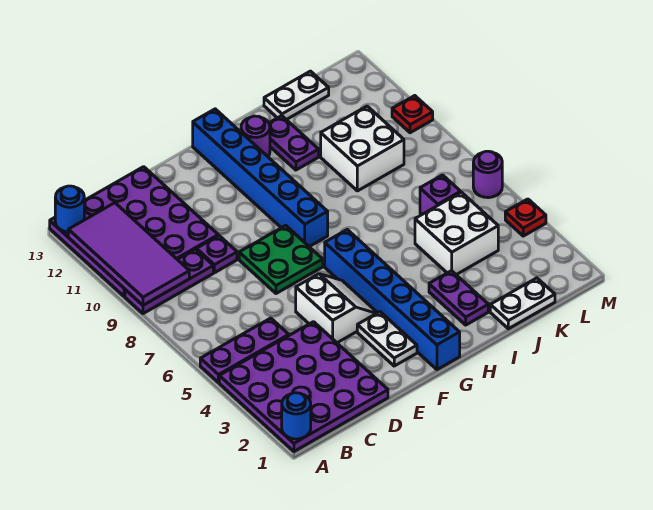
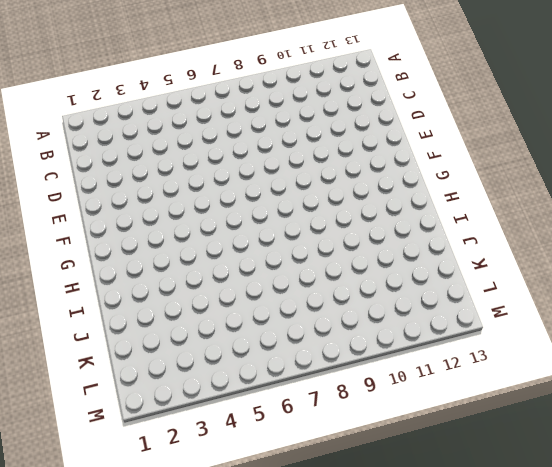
none -> purple plate A1:D4 level 1
none -> purple plate A5:C5 level 1
none -> purple plate A9:C9 level 1

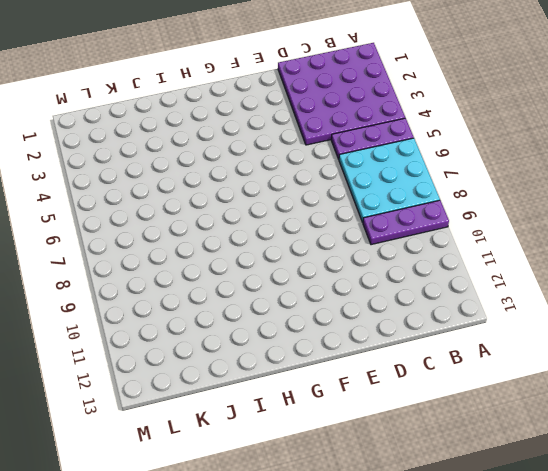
cyan plate A6:C8 level 1 -> none
none -> purple plate A10:D13 level 1
none -> purple plate D9 level 1
none -> white slope E4:F5 level 1 top E

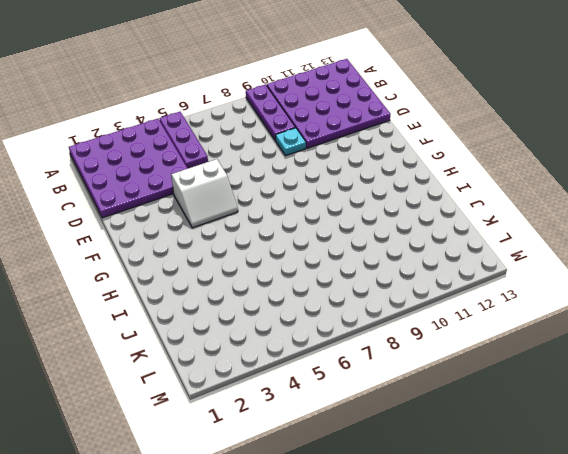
cyan plate D9 level 1 -> purple plate D9 level 1
none -> green plate E7:F8 level 1
none -> white plate F2:F3 level 1
none -> blue brick G1:G6 level 1

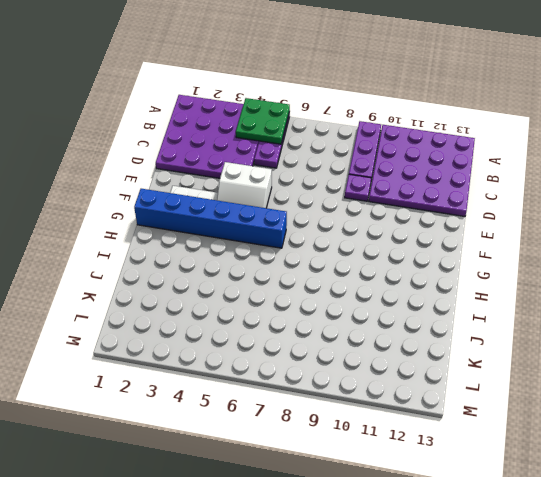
green plate A4:B5 level 2 -> green plate E7:F8 level 1
none -> blue brick G8:G13 level 1
none -> purple round brick H12 level 1
none -> purple plate I2:I3 level 1

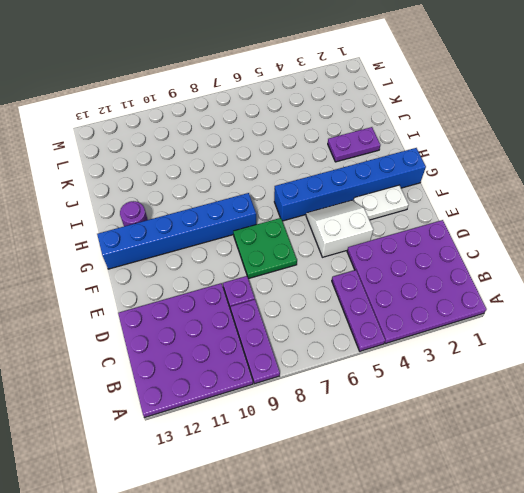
none -> purple plate I11:I12 level 1
none -> white plate J1:K1 level 1
none -> white brick J4:K5 level 1

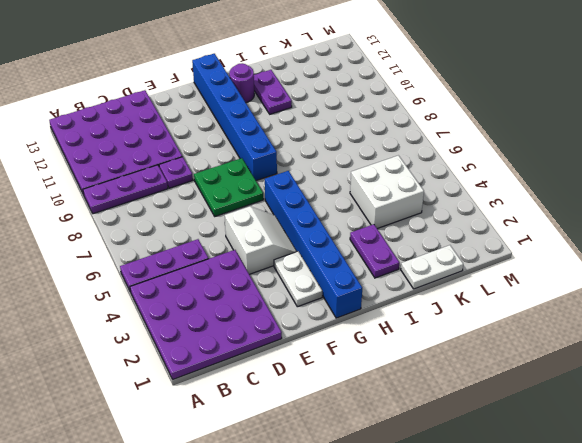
none -> white brick J9:K10 level 1
none -> white plate J13:K13 level 1
none -> purple brick K6 level 1

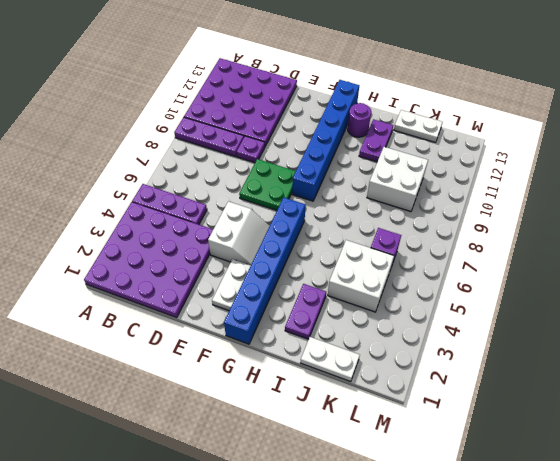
none -> red plate M4 level 1
none -> purple round brick M6 level 1
none -> red plate M10 level 1

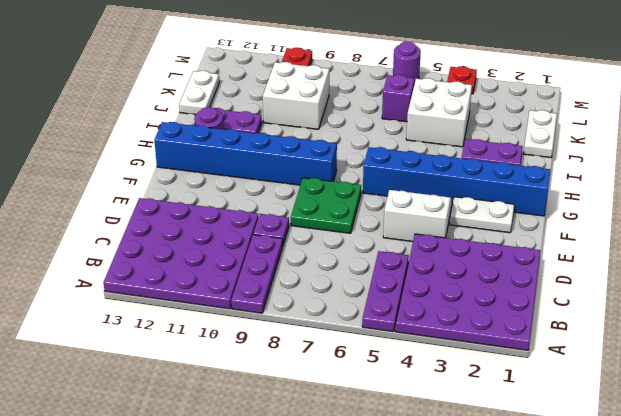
none -> blue round brick A1 level 2
none -> purple tile A9:B12 level 2
none -> blue round brick A13 level 2

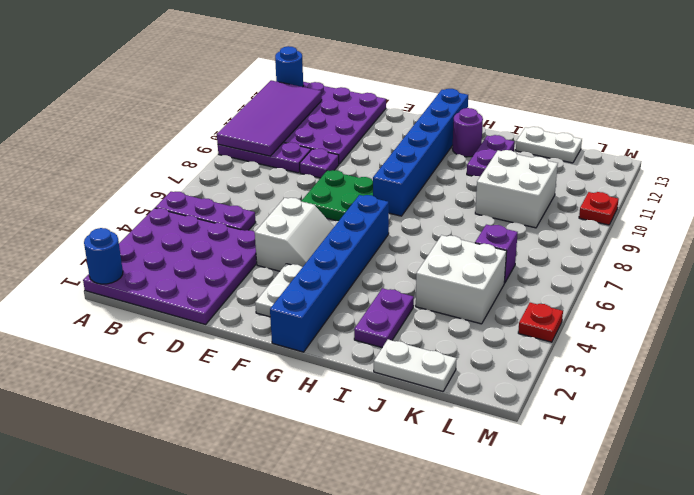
none -> purple round brick M6 level 1

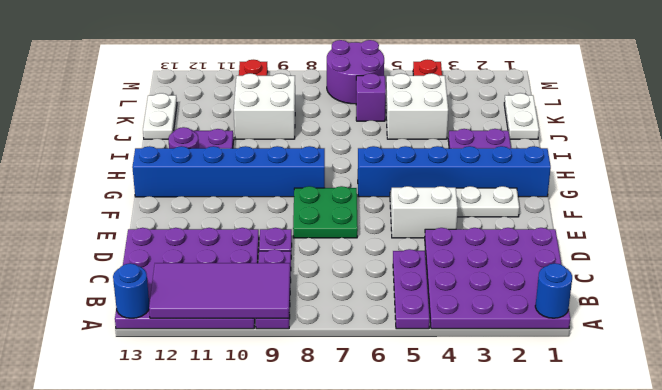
purple round brick L6:M7 level 1 -> purple round brick M6 level 1

